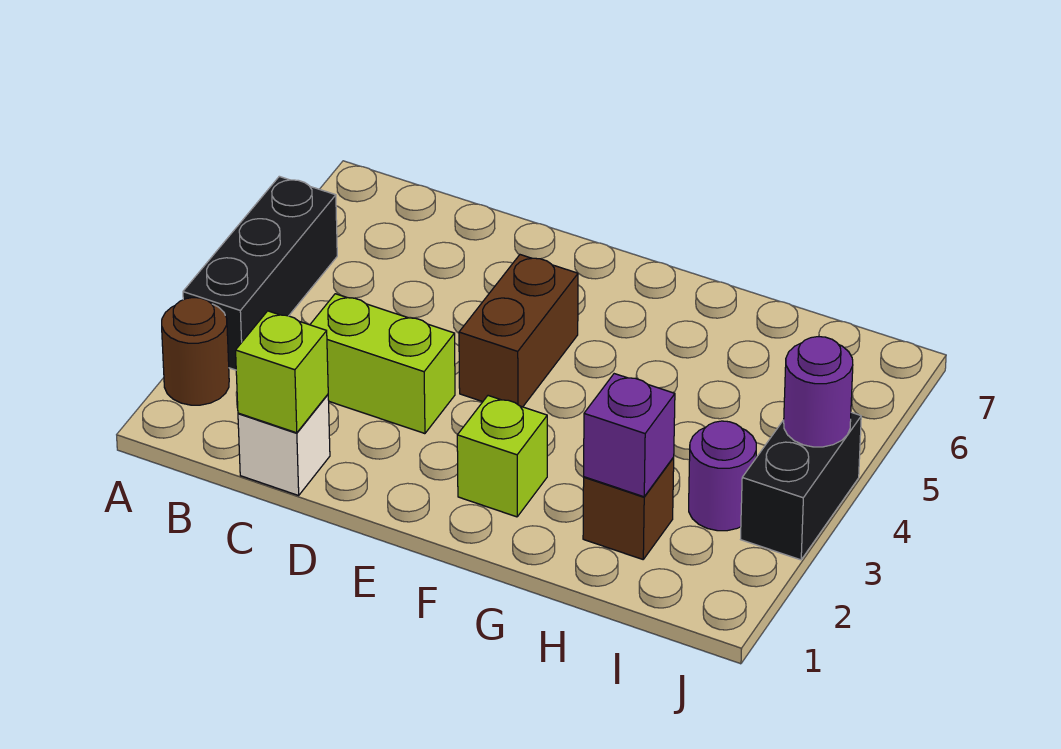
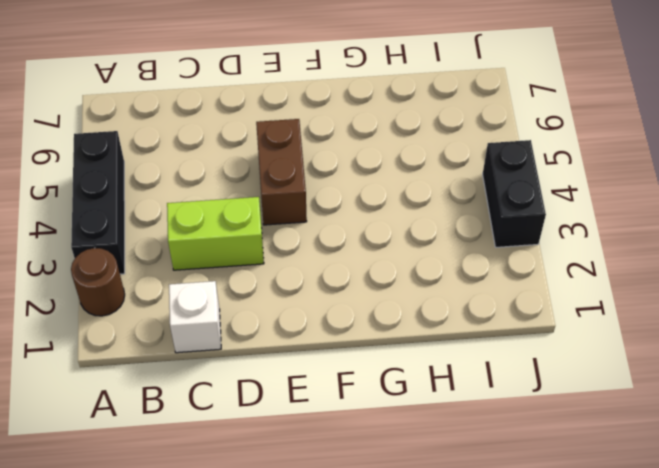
none -> lime brick F2 level 1
none -> brown brick H2 level 1
none -> purple round brick I3 level 1

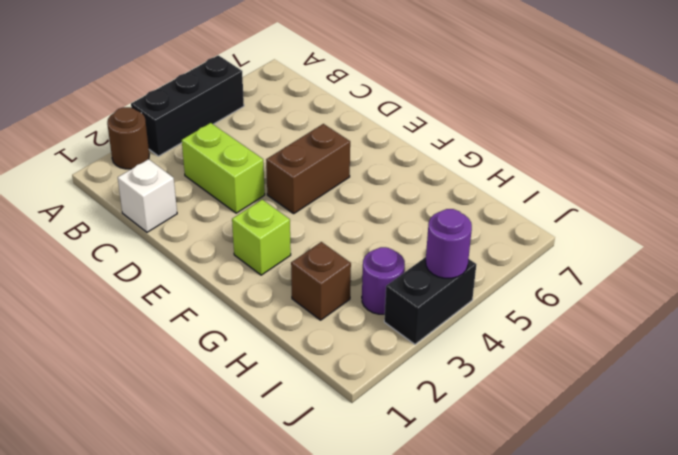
none -> lime brick C1 level 2
none -> purple brick H2 level 2

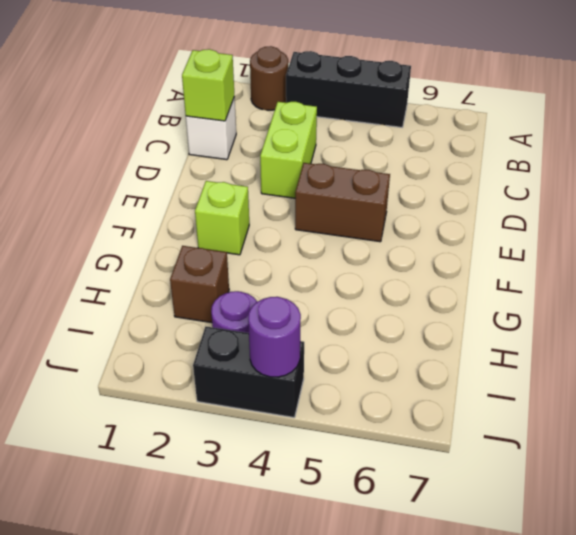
none -> purple brick H2 level 2

